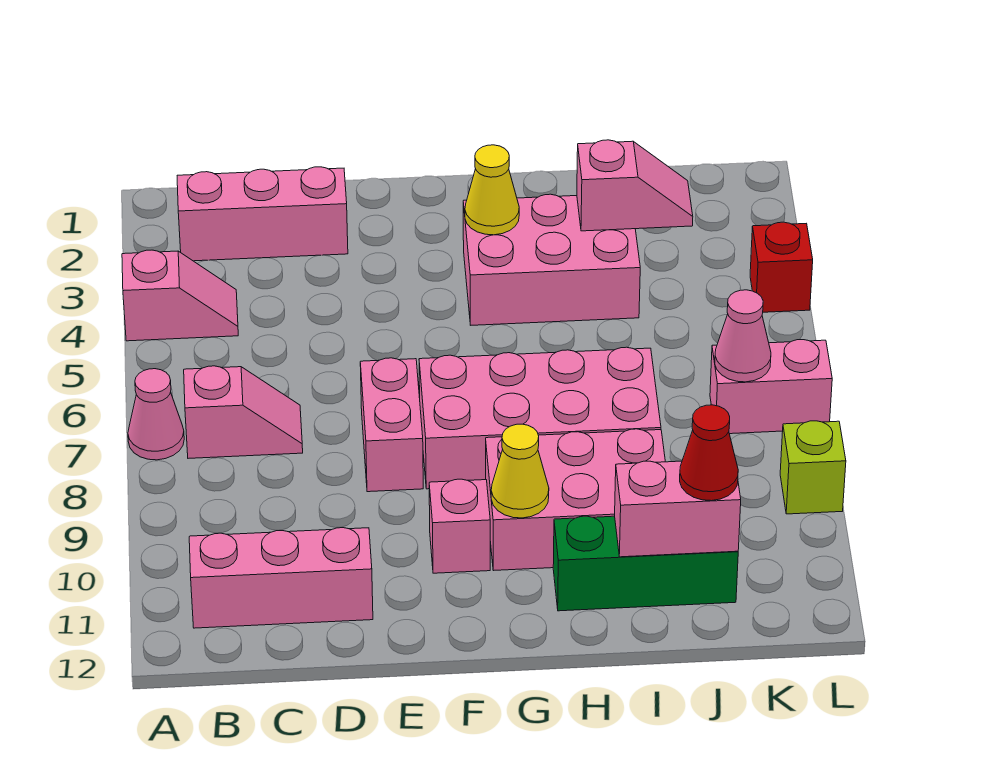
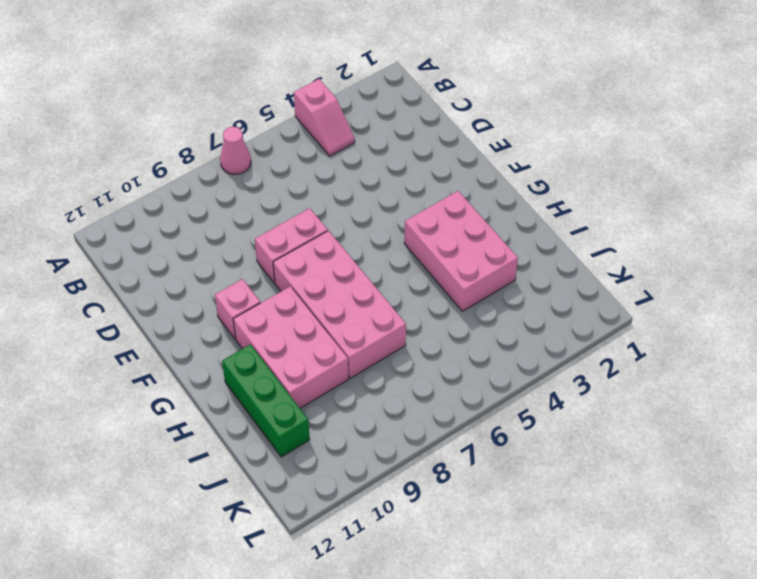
none -> pink brick B2:D2 level 1
none -> pink slope B7:C7 level 1 top B
none -> pink brick B11:D11 level 1

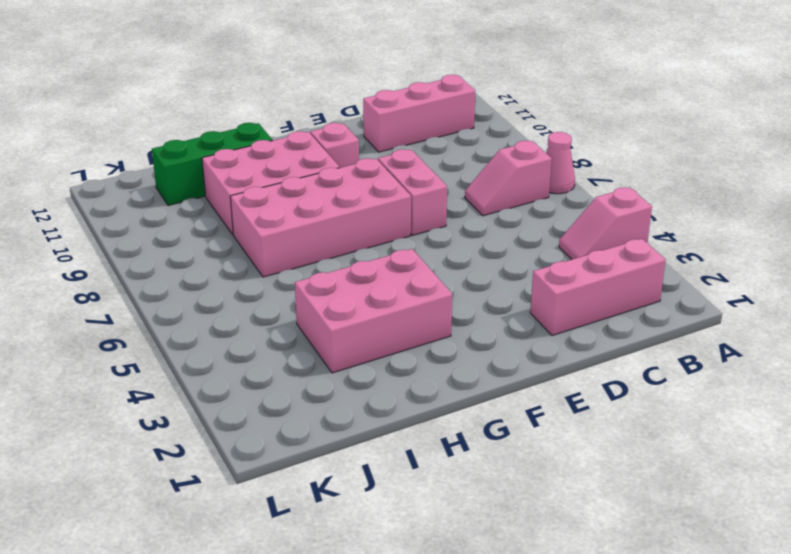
none -> pink brick K7:L7 level 1
none -> red brick L4 level 1
none -> lime brick L9 level 1

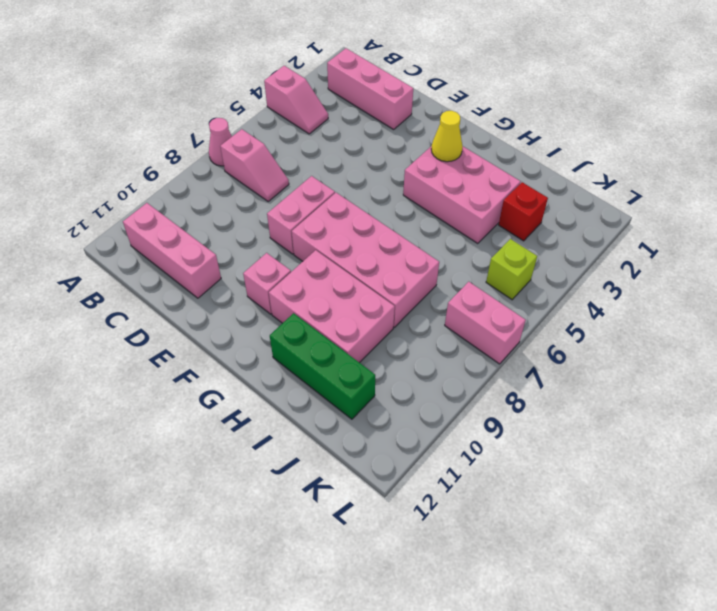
red brick J3 level 1 -> red brick L4 level 1
lime brick K5 level 1 -> lime brick L9 level 1
none -> yellow cone G10 level 2
none -> pink slope I3:J3 level 2 top I
none -> pink brick I11:J11 level 2

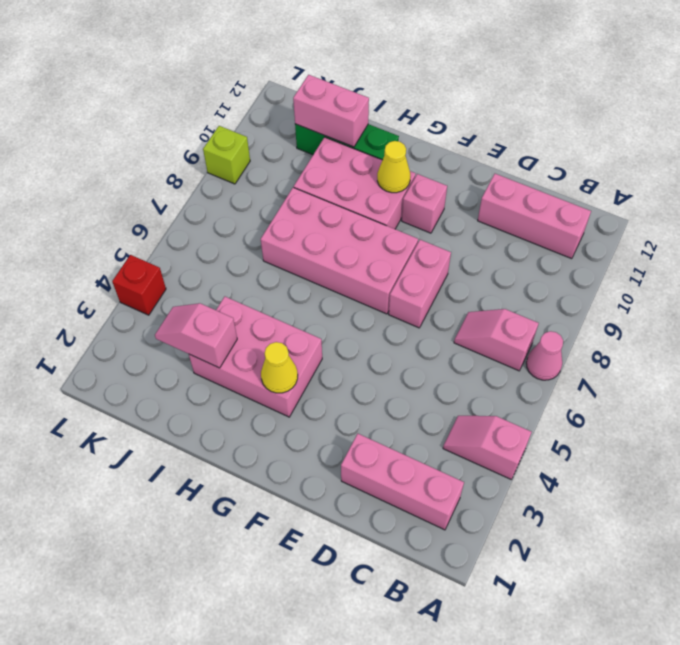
none -> pink brick K7:L7 level 1
none -> pink cone K7 level 2
none -> red cone J11 level 3

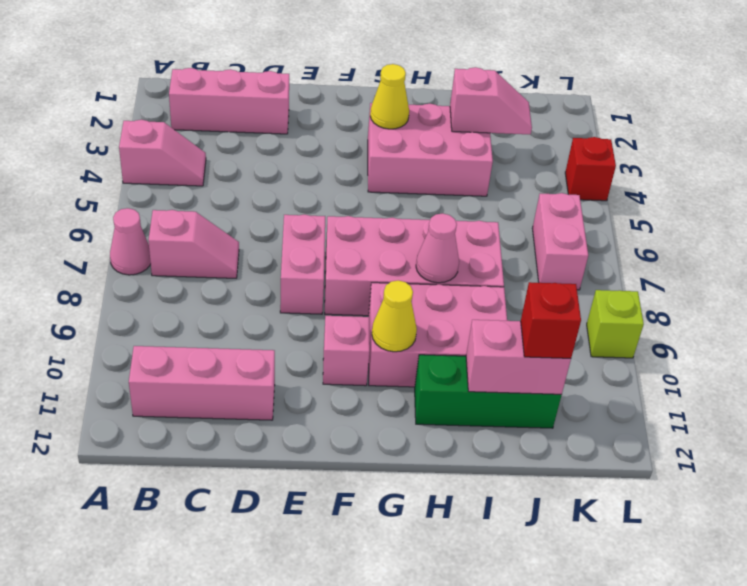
pink cone H8 level 2 -> pink cone K7 level 2
red brick J11 level 3 -> red cone J11 level 3
pink brick K6:K7 level 1 -> pink brick K7:L7 level 1

